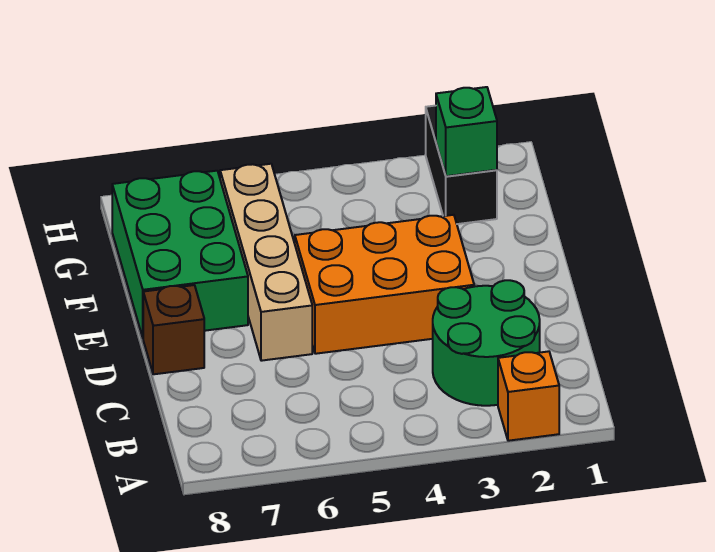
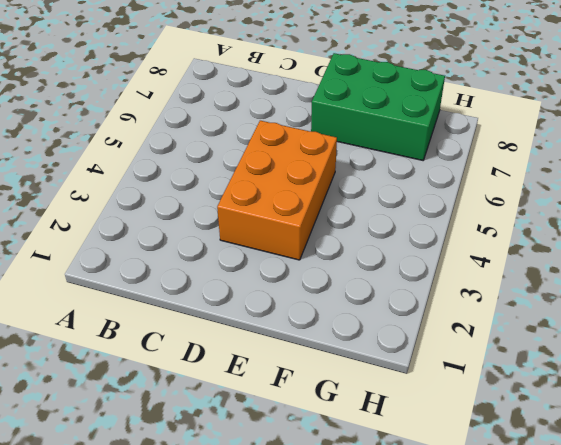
none -> orange brick A2 level 1
none -> green round brick B2:C3 level 1

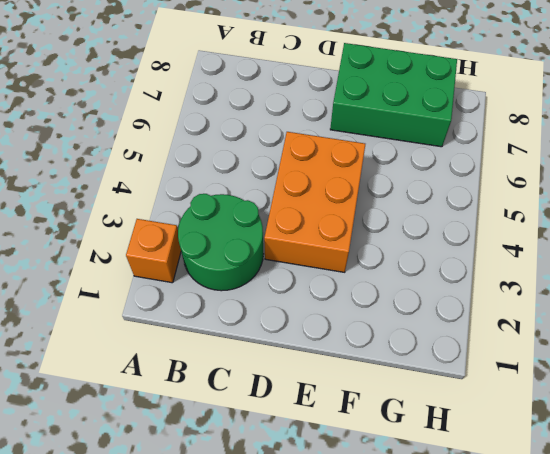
none -> tan brick D6:G6 level 1
none -> brown brick D8 level 1

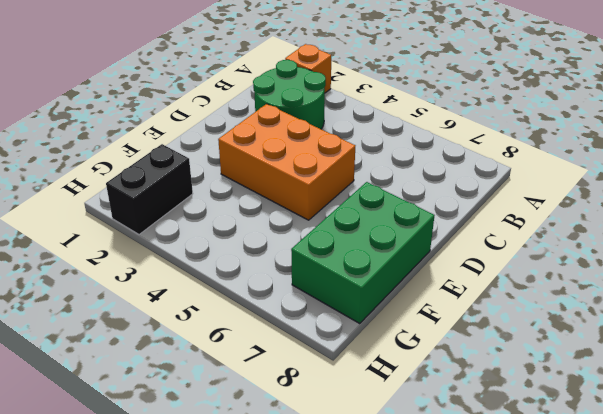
none -> tan brick D6:G6 level 1
none -> brown brick D8 level 1

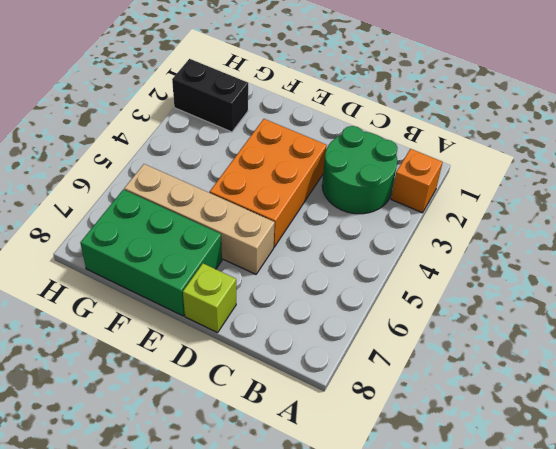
lime brick D8 level 1 -> brown brick D8 level 1
none -> green brick G2 level 2

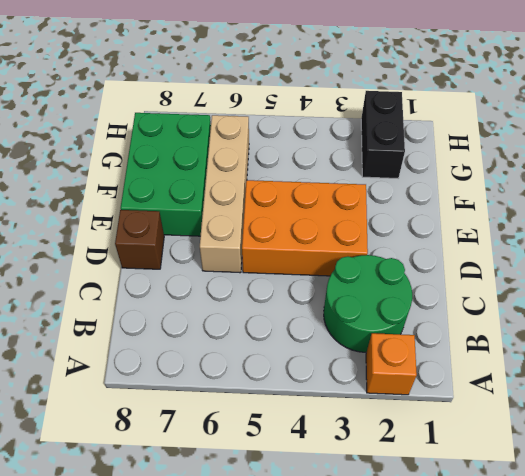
none -> green brick G2 level 2

